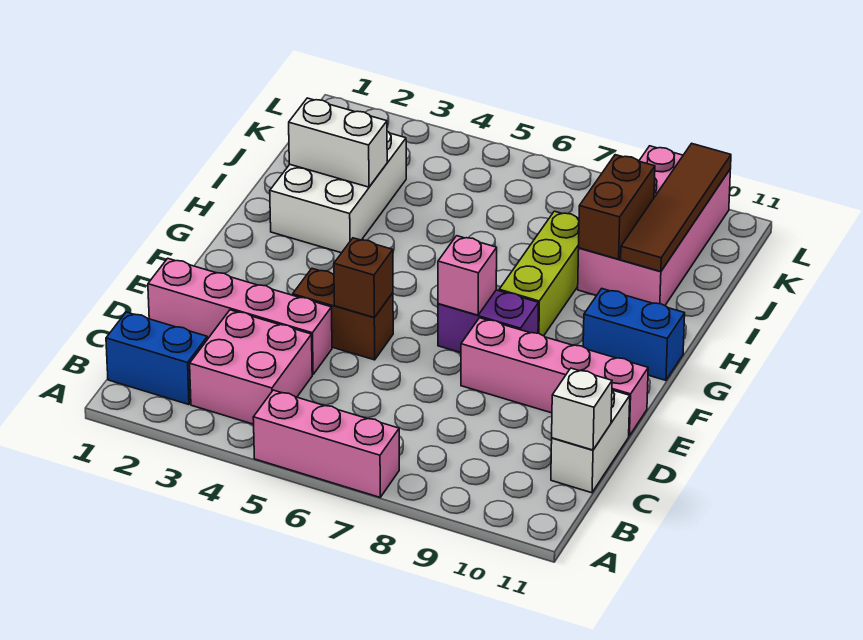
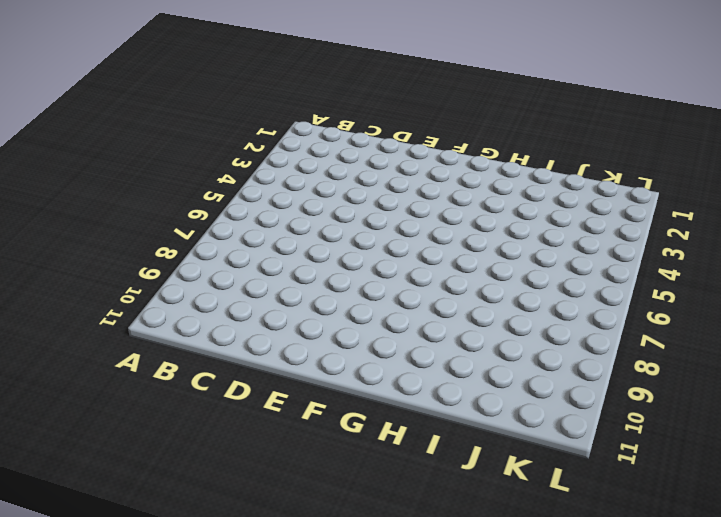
none -> pink brick A5:A7 level 1
none -> blue brick B1:B2 level 1
none -> pink brick B3:C4 level 1

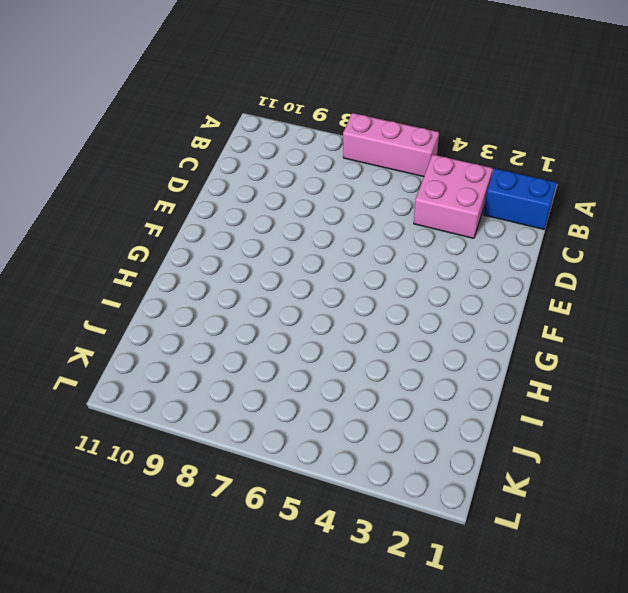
none -> white brick C11:D11 level 1
none -> pink brick D1:D4 level 1
none -> brown brick E4:E5 level 1

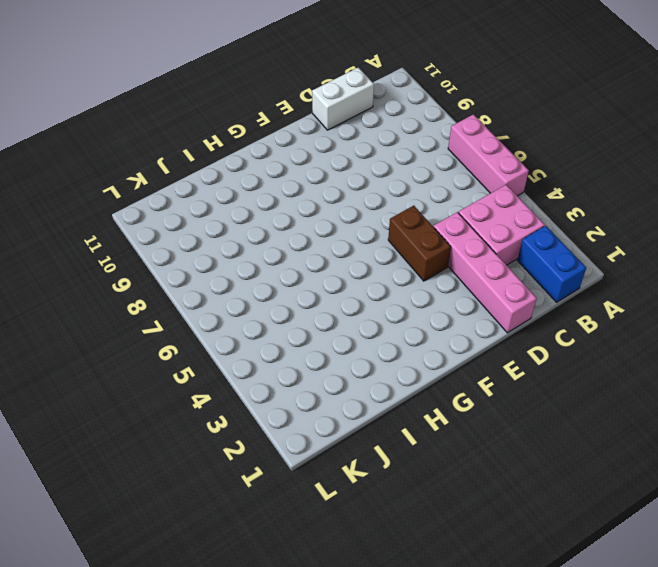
none -> pink brick E8:E11 level 1
none -> purple brick F7:F8 level 1
none -> lime brick G8:I8 level 1

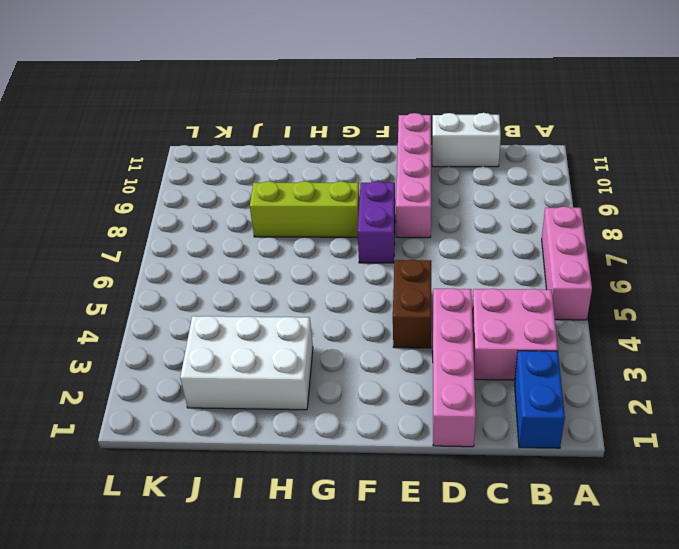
none -> blue brick G10:G11 level 1
none -> pink brick I9:L10 level 1
none -> white brick C11 level 2

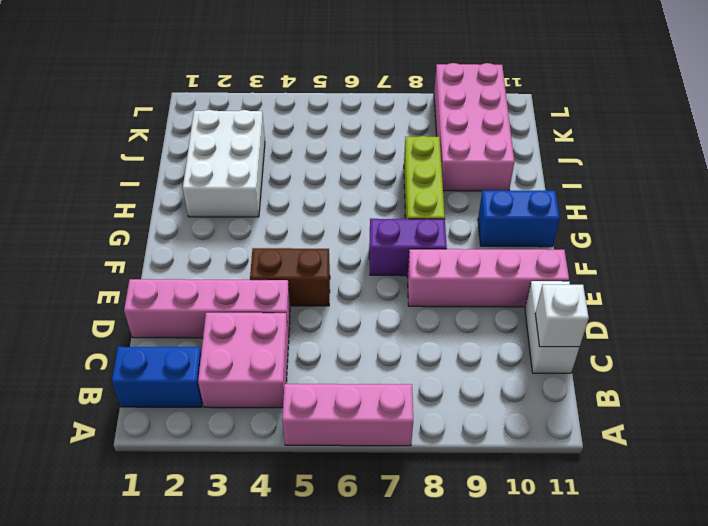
none -> brown brick E5 level 2
none -> pink brick F7 level 2
none -> white brick I2:I3 level 2

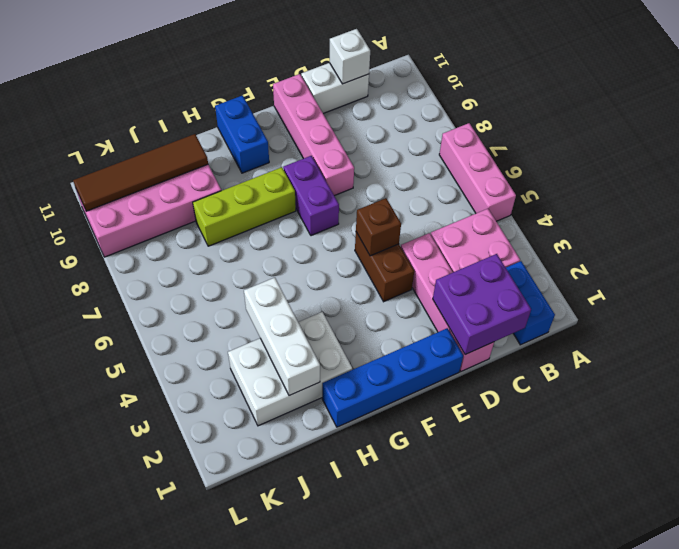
purple brick C1:D2 level 2 -> none
blue brick E1:H1 level 1 -> none
white brick I2:I4 level 2 -> white brick I2:I3 level 2
none -> pink brick F7 level 2
none -> brown brick I9:J9 level 2

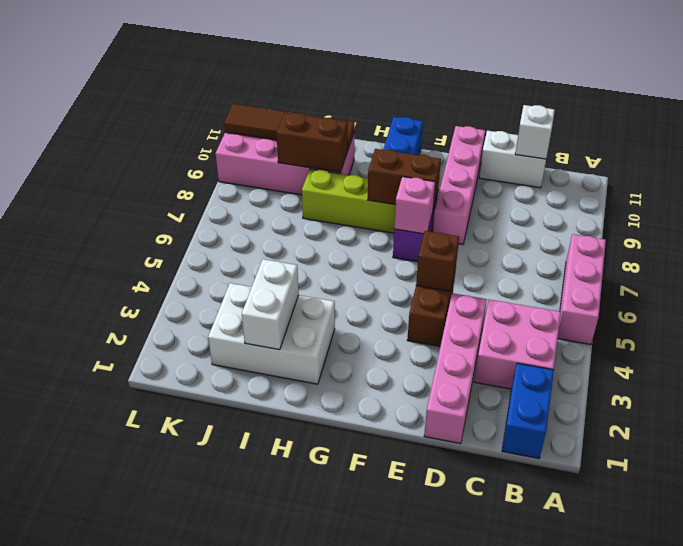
brown brick F8:G8 level 2 -> none

